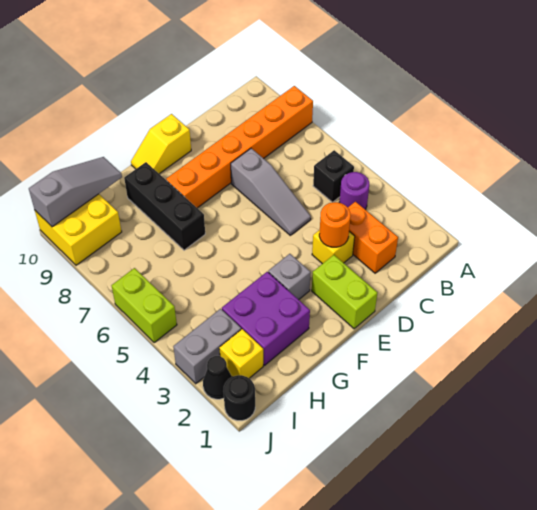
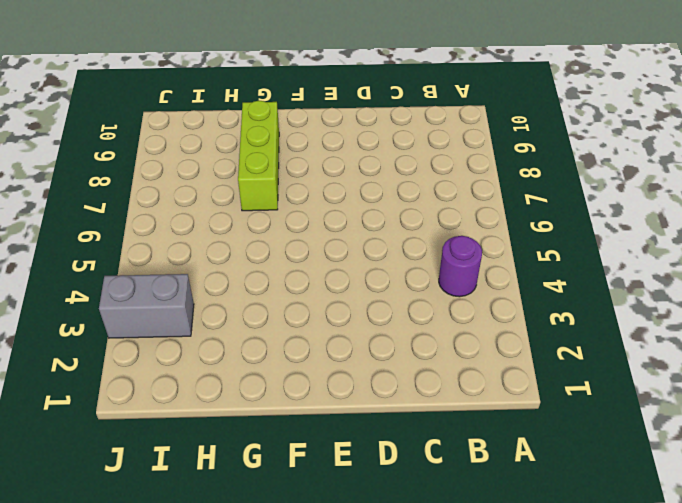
lime brick G7:G9 level 1 -> black brick G7:G9 level 1
none -> orange brick A8:F8 level 1
none -> black brick B5 level 1
none -> orange brick C2:C3 level 1

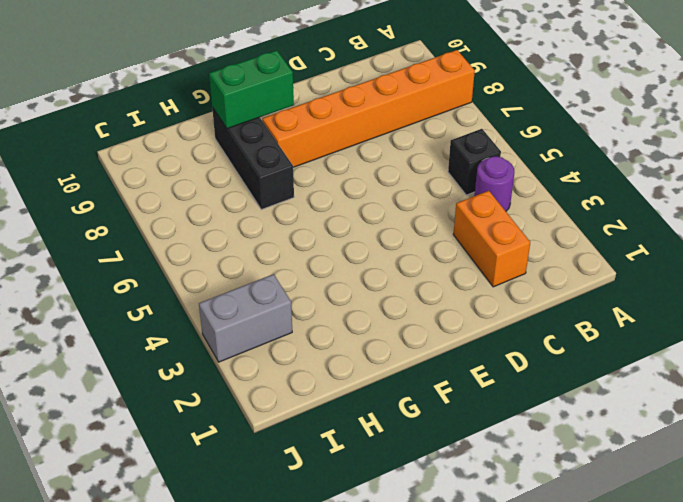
green brick F9:G9 level 2 -> none
none -> yellow brick D3 level 1
none -> grey slope D5:D7 level 1 top 7
none -> lime brick E1:E2 level 1

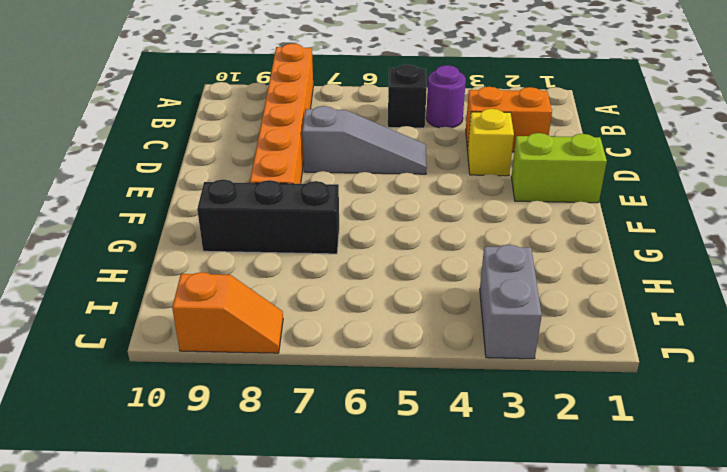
orange slope J8:J9 level 1 top 9 -> yellow brick I9:J10 level 1
none -> yellow slope E10:F10 level 1 top E
none -> grey brick F3 level 1
none -> purple brick G2:H3 level 1

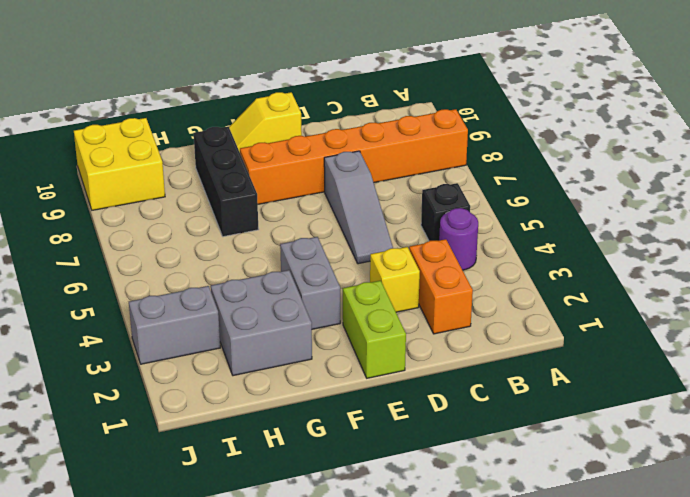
grey brick F3:F4 level 1 -> grey brick F3 level 1
grey brick G2:H3 level 1 -> purple brick G2:H3 level 1
none -> yellow brick I2 level 1
none -> black round brick J1 level 1
none -> black cone J2 level 1

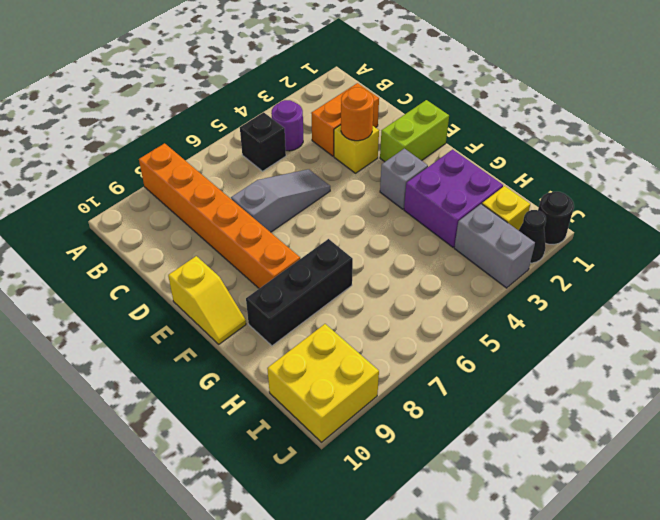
none -> lime brick J5:J6 level 1
none -> grey slope H10:J10 level 2 top J

